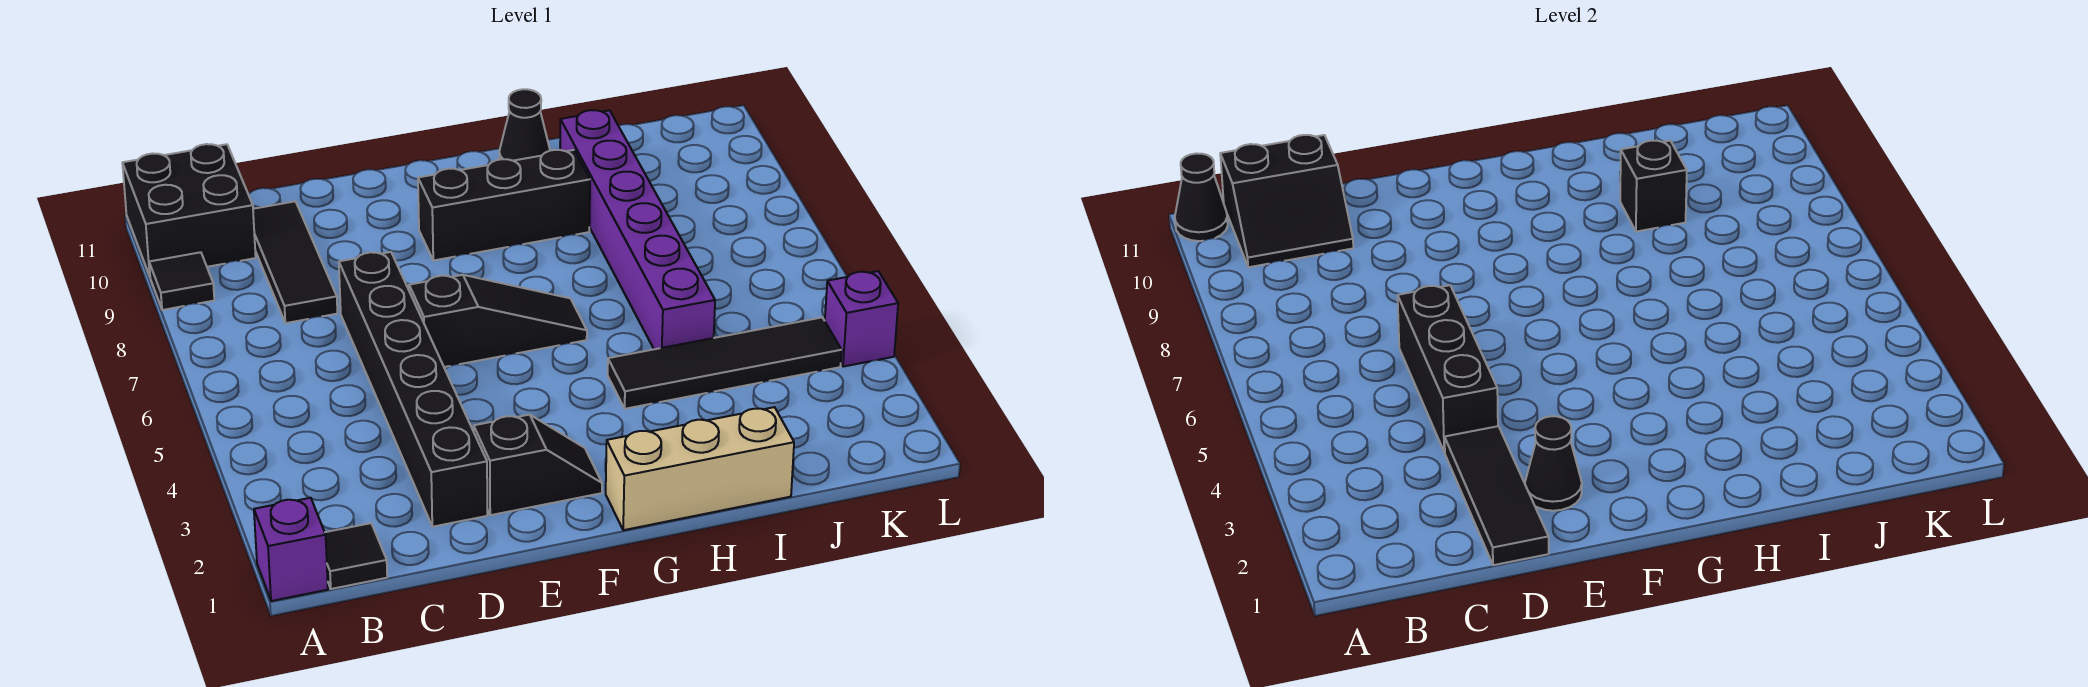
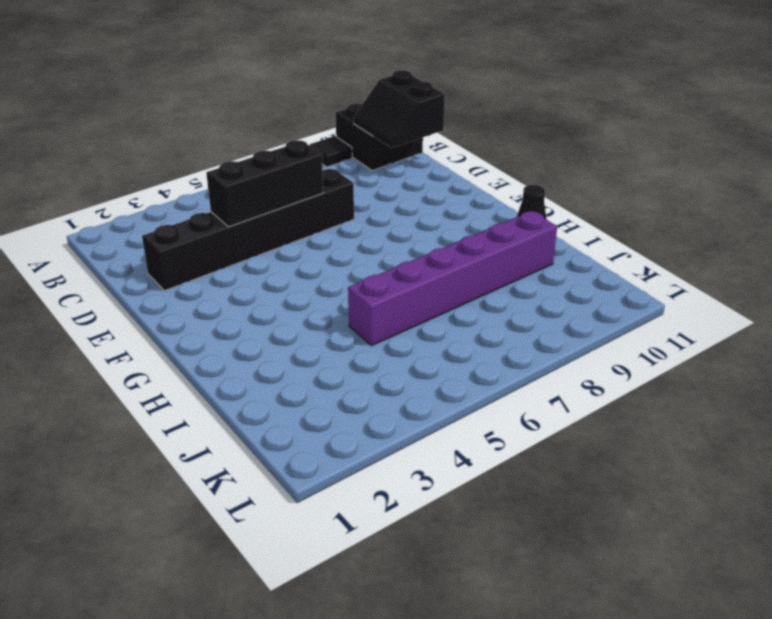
none -> purple brick A1 level 1
none -> black tile B1 level 1
none -> black tile C8:C10 level 1

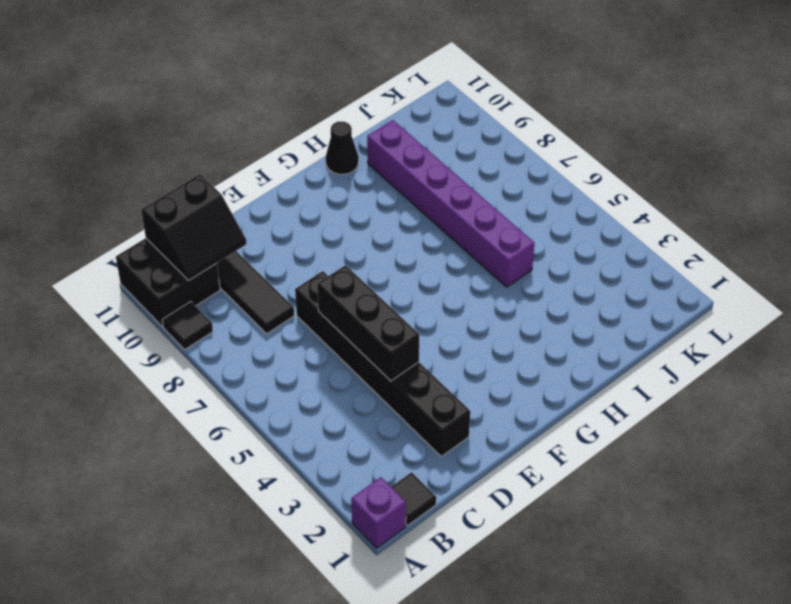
none -> black slope E2:F2 level 1 top E
none -> black slope E6:G6 level 1 top E
none -> black brick F9:H9 level 1

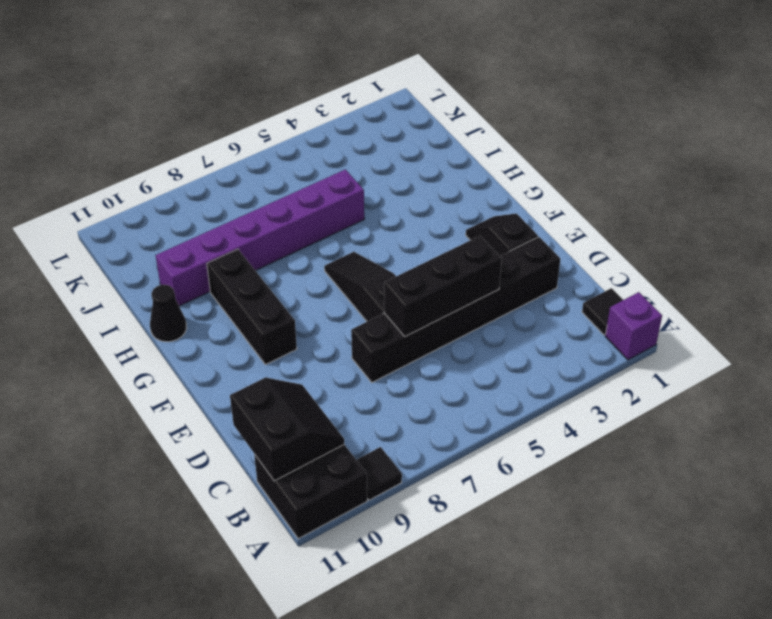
none -> black tile C8:C10 level 1
none -> tan brick G1:I1 level 1
none -> black tile H4:K4 level 1

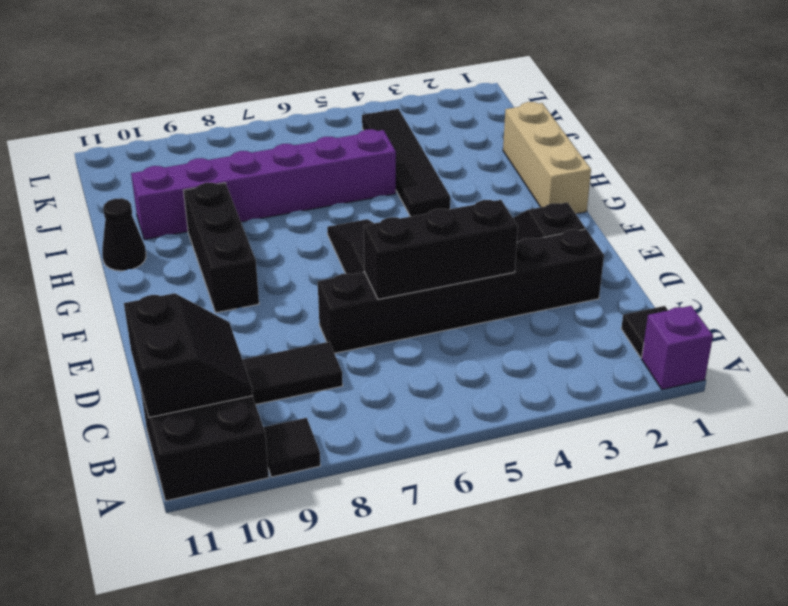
none -> purple brick L4 level 1
none -> black cone A11 level 2
none -> black tile D1:D3 level 2

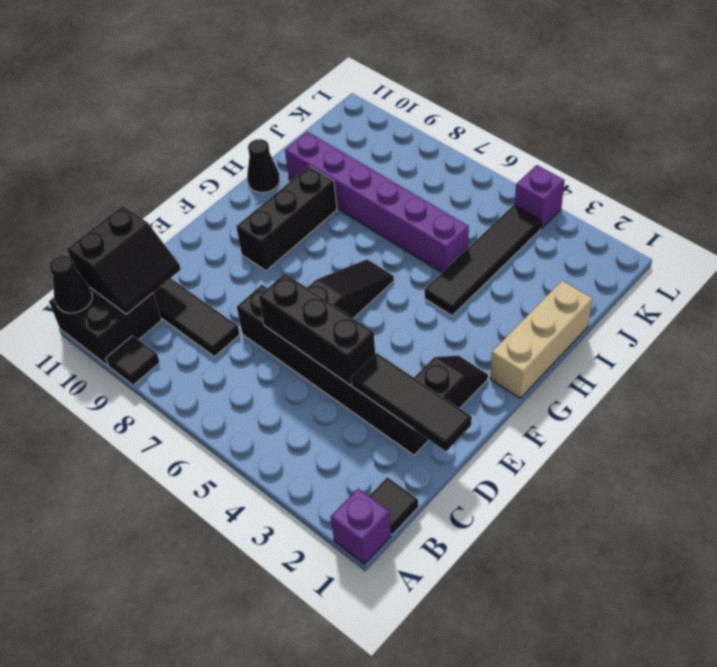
none -> black cone E2 level 2
none -> black brick I9 level 2

